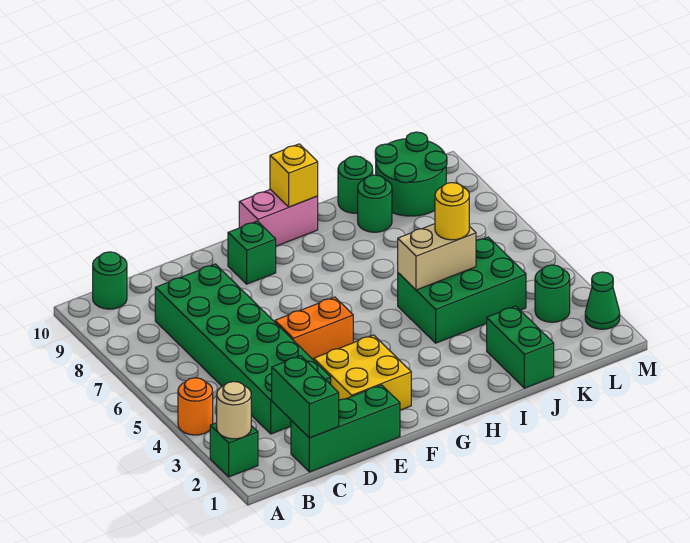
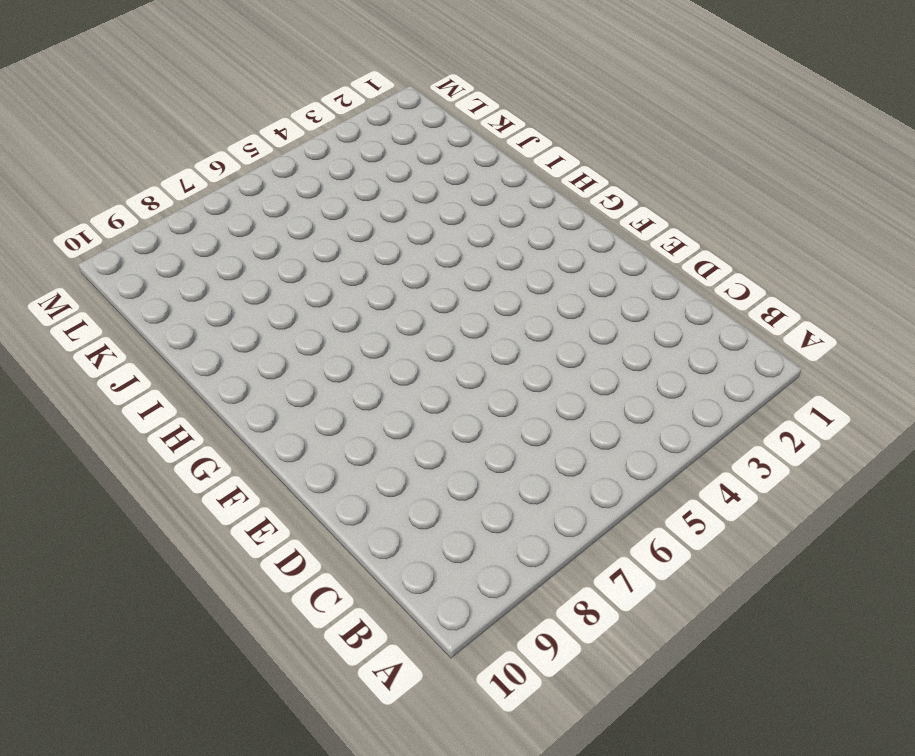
none -> green brick A2 level 1
none -> orange round brick A4 level 1
none -> green round brick B10 level 1

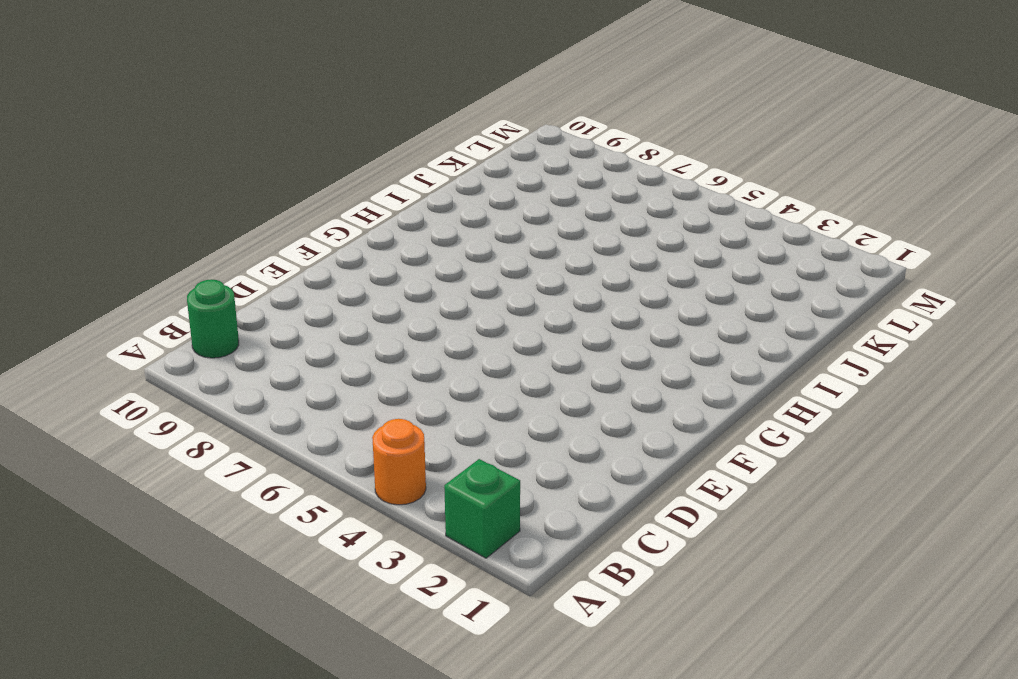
none -> green brick C1:E1 level 1
none -> green brick C3:D8 level 1
none -> yellow brick E2:F3 level 1

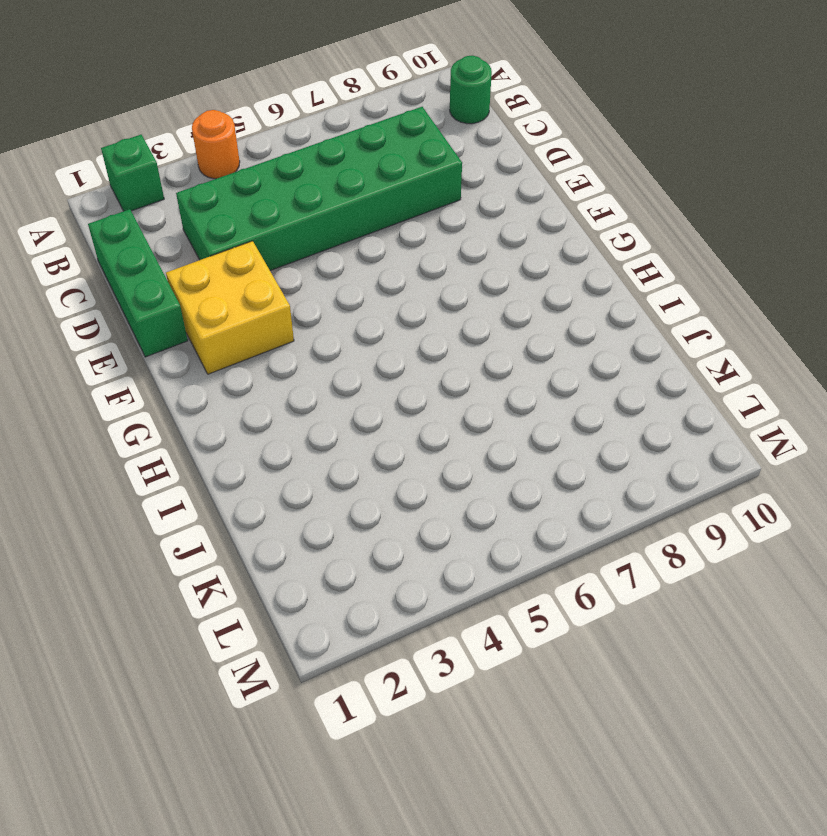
none -> orange brick E5:F5 level 1
none -> green brick F9 level 1
none -> pink brick G10:H10 level 1

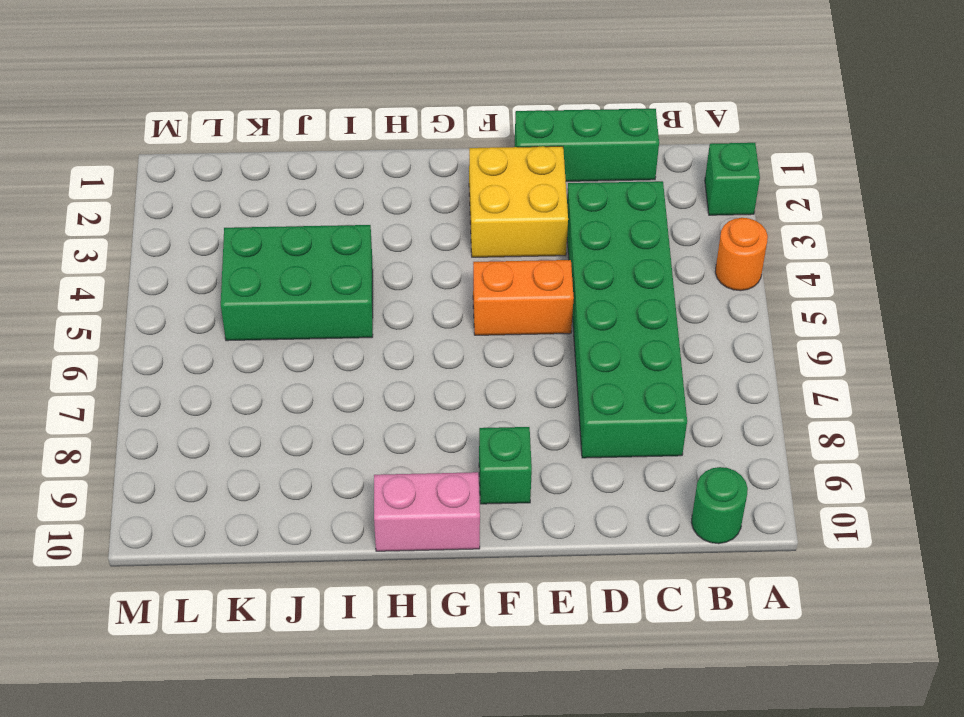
none -> green brick J1:J2 level 1
none -> green round brick J9 level 1
none -> green round brick J10 level 1

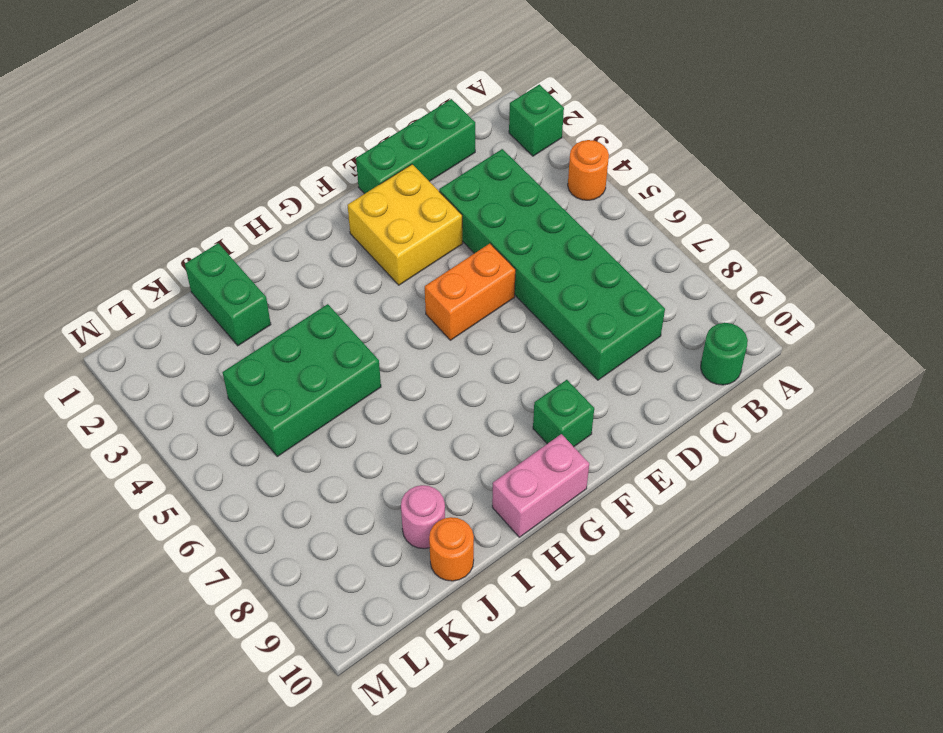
pink round brick J9 level 1 -> green round brick J9 level 1
orange round brick J10 level 1 -> green round brick J10 level 1
none -> green round brick K9:L10 level 1
none -> green round brick L3 level 1
none -> green cone M2 level 1

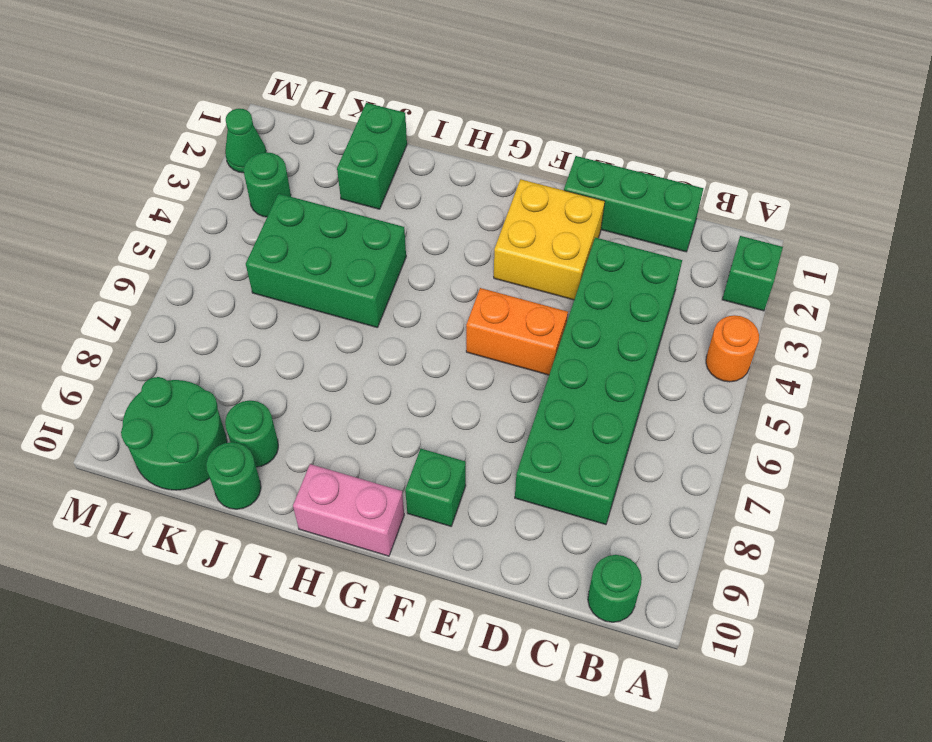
none -> tan round brick A2 level 2
none -> green brick C1:C2 level 2
none -> yellow brick H10 level 2

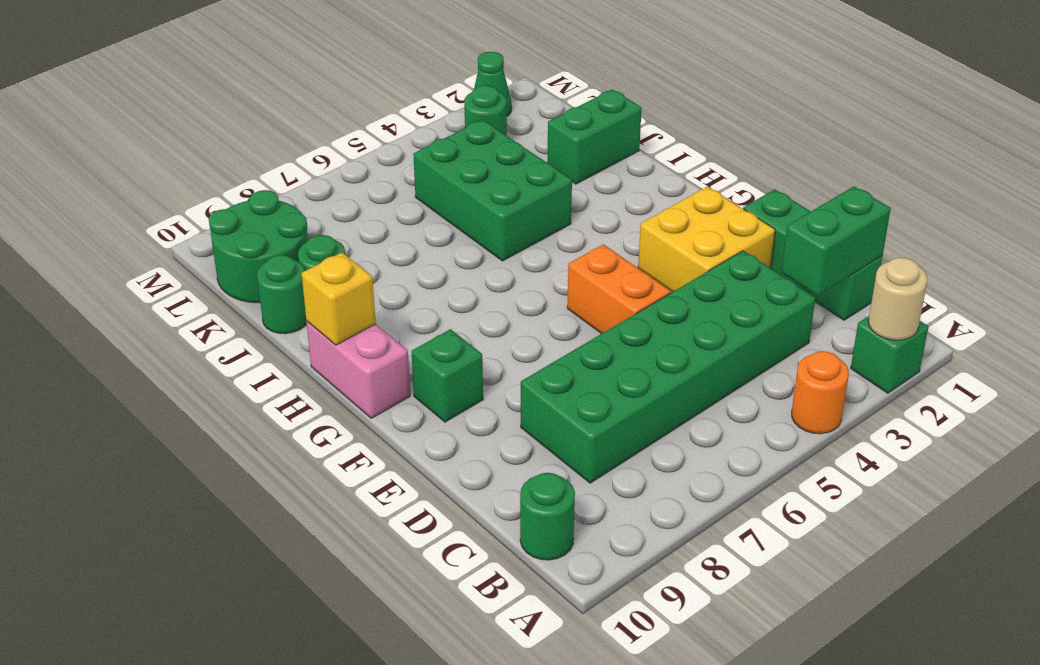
none -> tan brick I5:J5 level 2
none -> yellow round brick J5 level 3

